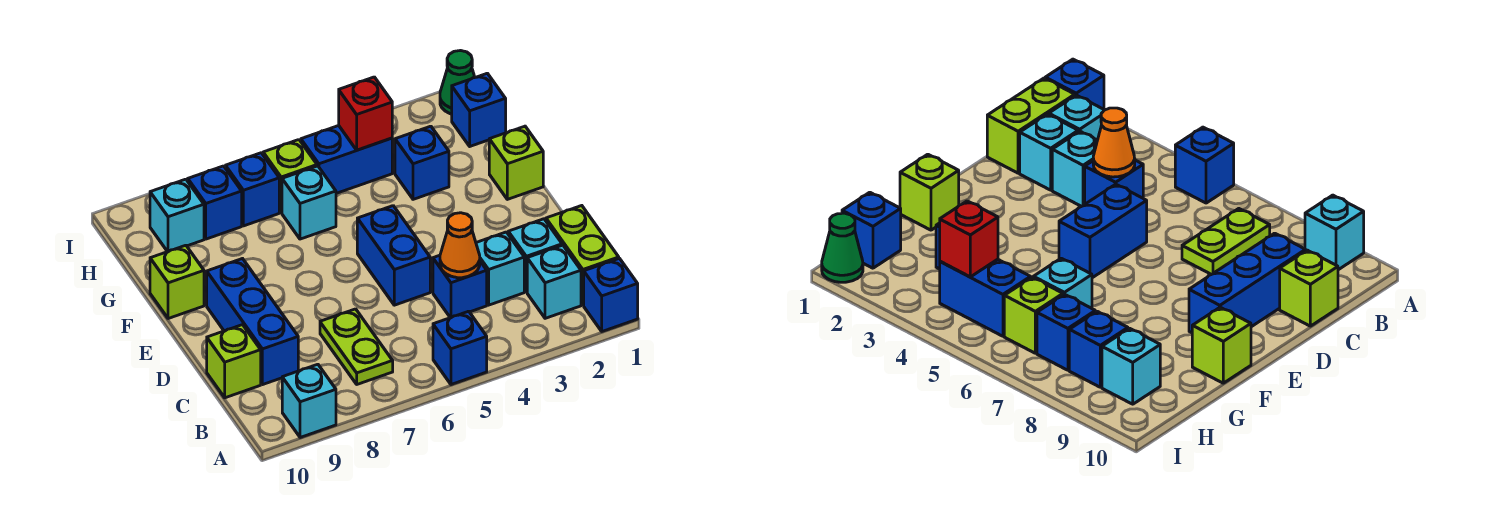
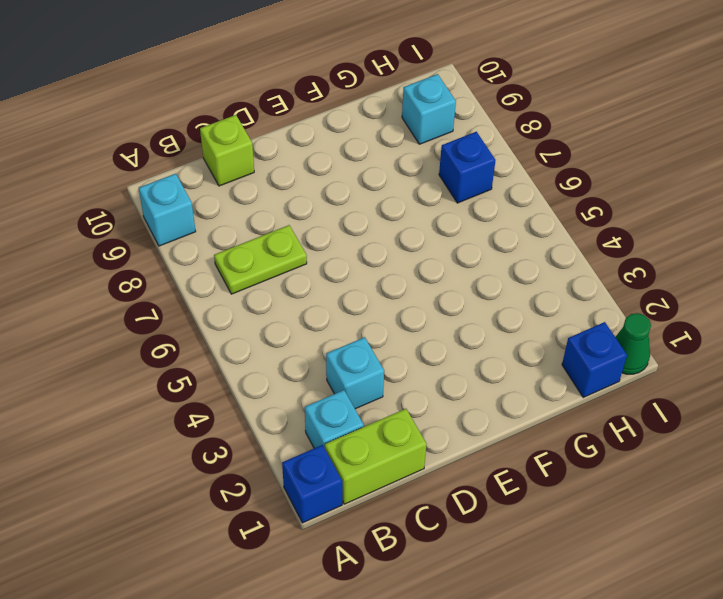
none -> blue brick A5 level 1
none -> cyan brick C2 level 1
none -> blue brick C4 level 1

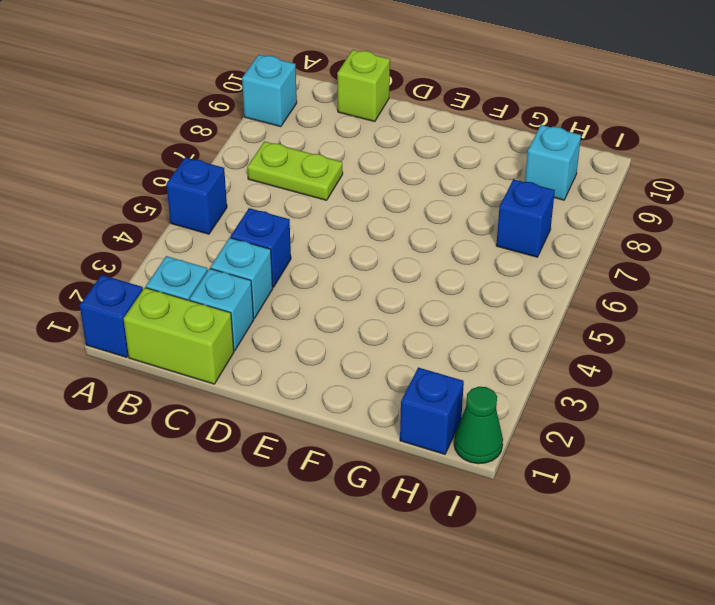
none -> blue brick C9:E9 level 1
none -> blue brick D5:E5 level 1
none -> lime brick F1 level 1

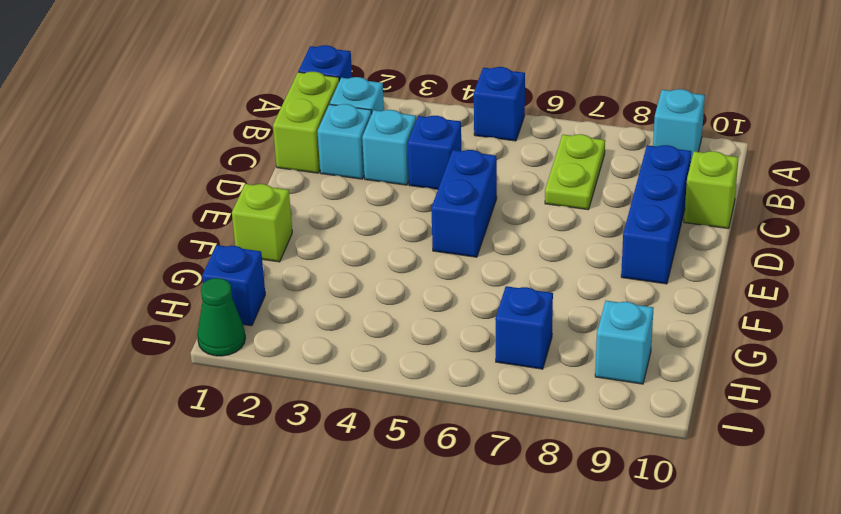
none -> lime brick F10 level 1
none -> blue brick G3 level 1
none -> cyan brick G6 level 1

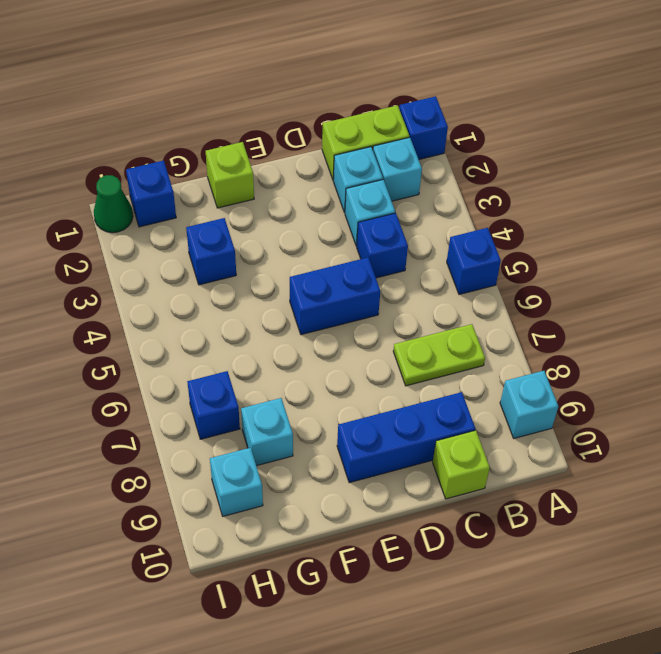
cyan brick G8 level 1 -> cyan brick G6 level 1
none -> lime brick F10 level 1
none -> blue brick H4:H5 level 1
none -> lime brick H6 level 1

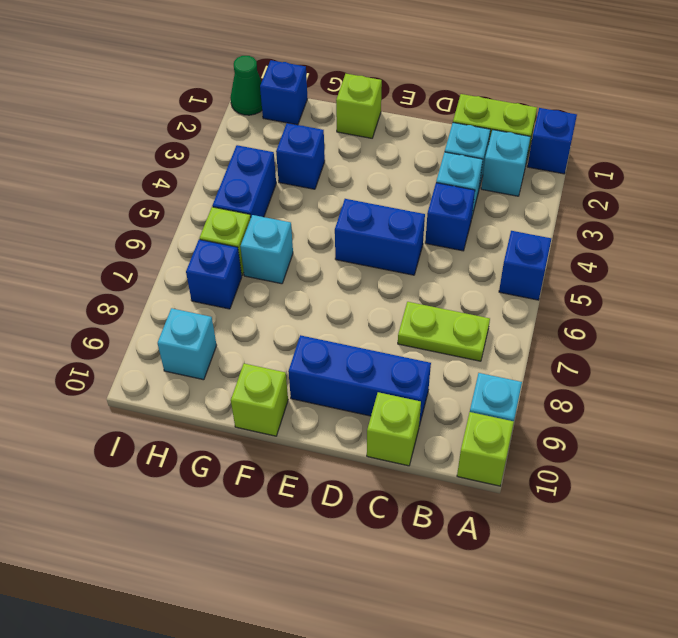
lime brick A10 level 1 -> none
none -> blue brick H8 level 1
none -> orange cone C4 level 2
none -> red brick H4 level 2

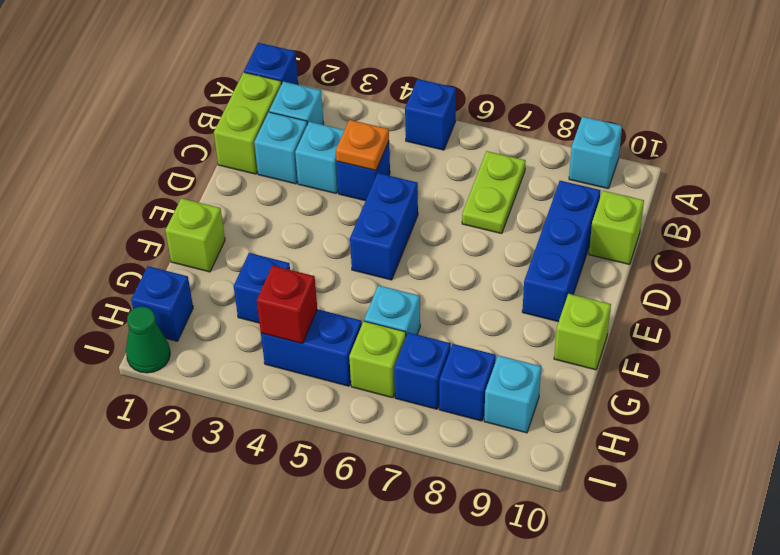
orange plate C4 level 2 -> orange cone C4 level 2

